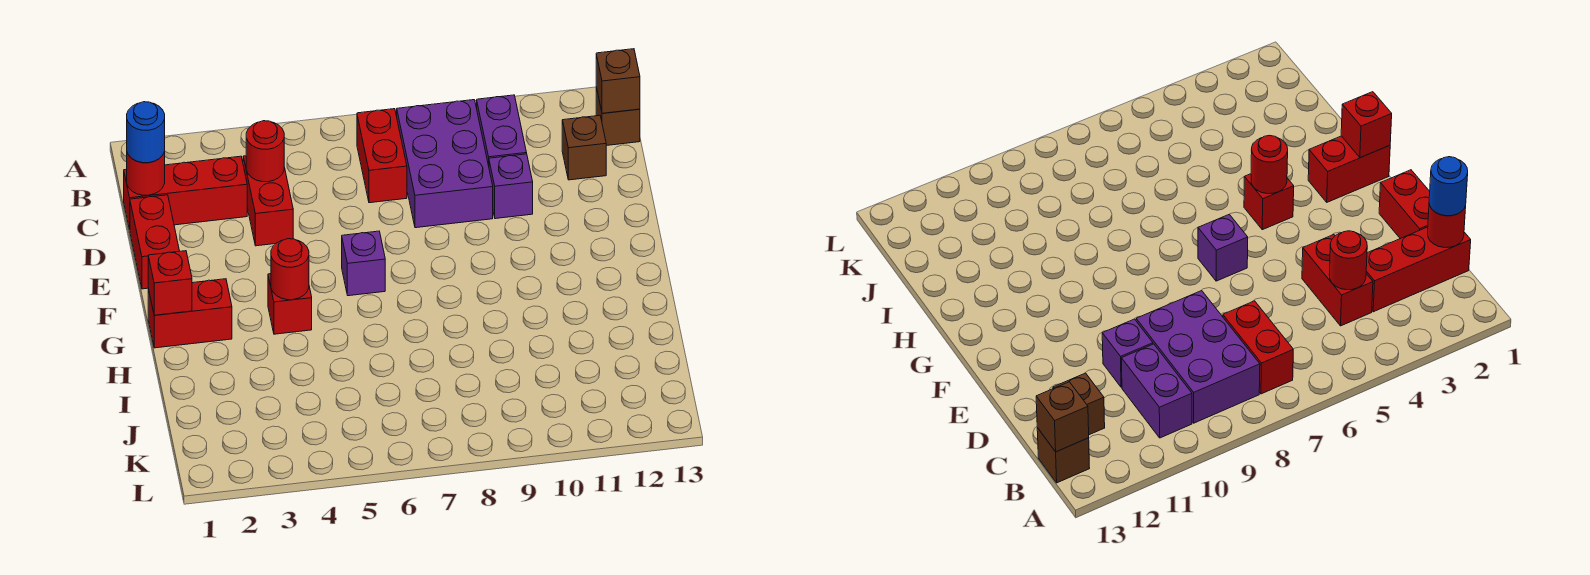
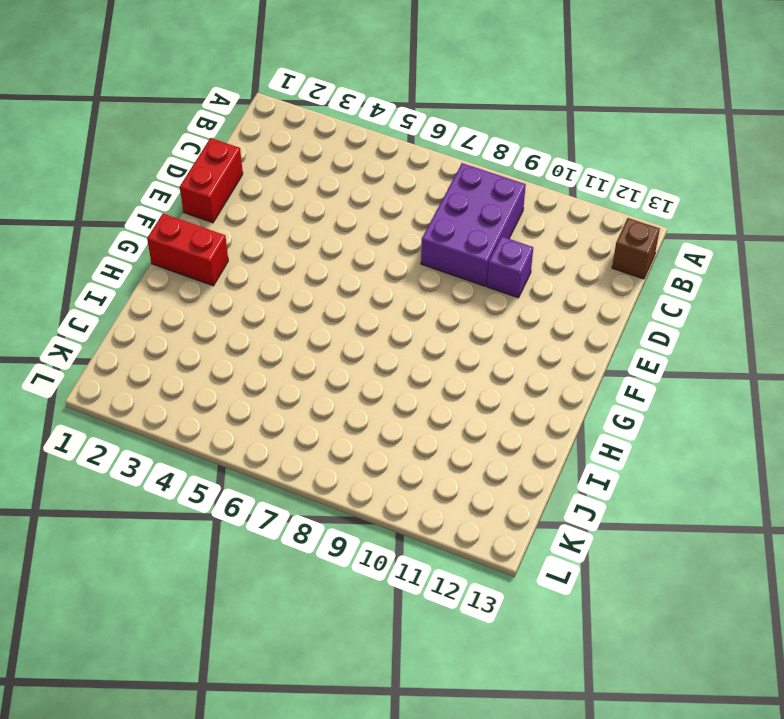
none -> red brick B7:C7 level 1
none -> purple brick B10:C10 level 1
none -> red brick C1:C3 level 1

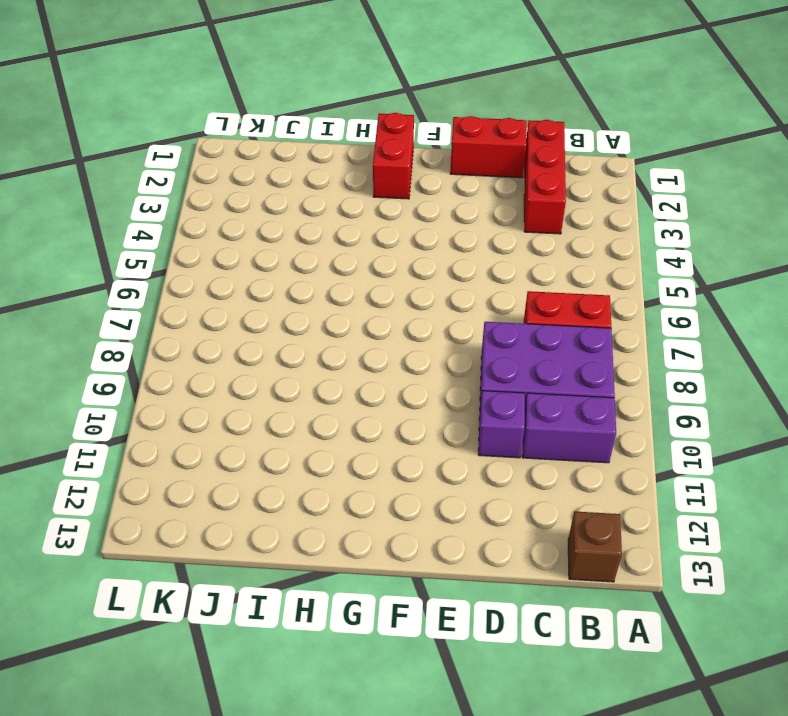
none -> red brick C4:D4 level 1
none -> brown brick C12 level 1
none -> purple brick F6 level 1

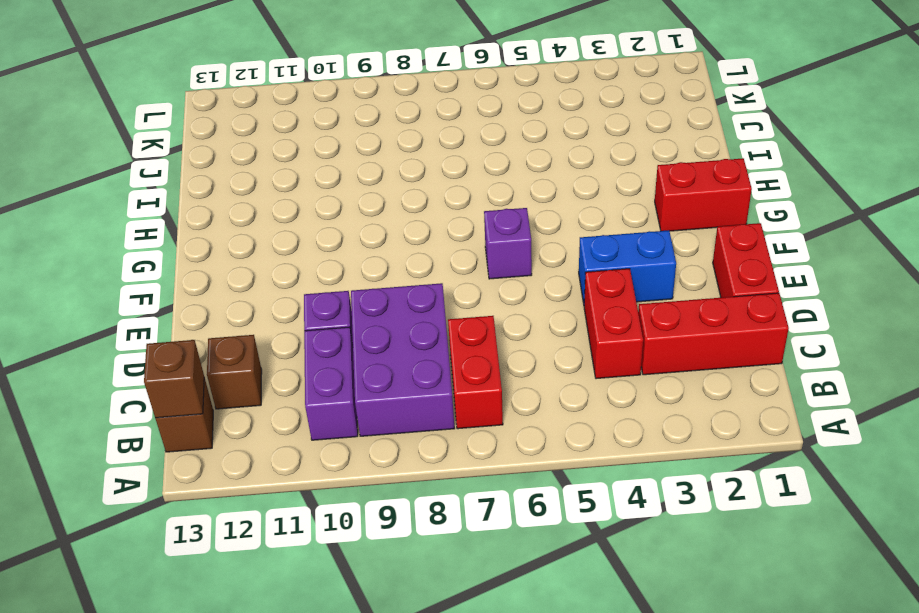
blue brick E3:E4 level 1 -> none
none -> red brick G4 level 1
none -> red round brick C1 level 2
none -> red round brick C4 level 2

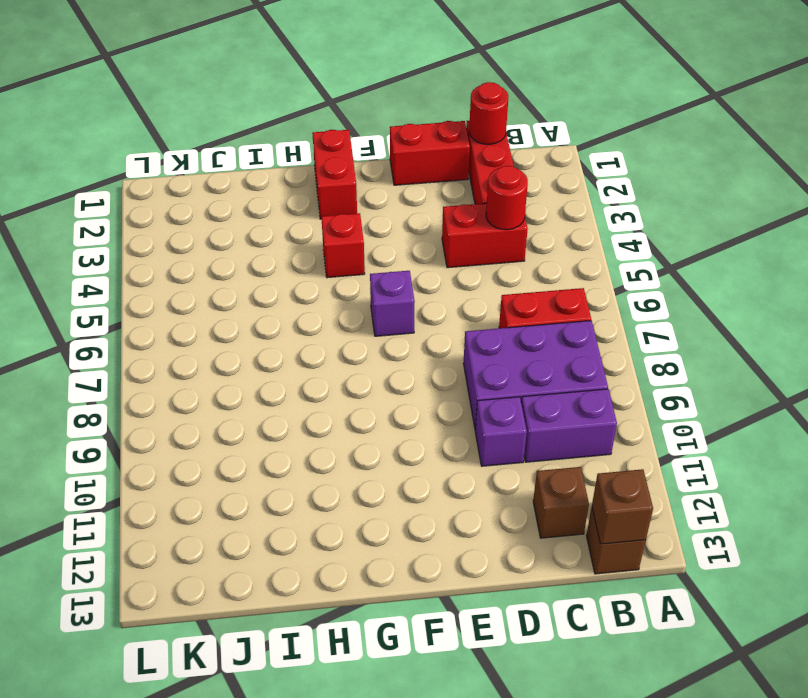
none -> red brick G1 level 2
none -> red round brick G4 level 2
none -> blue round brick C1 level 3

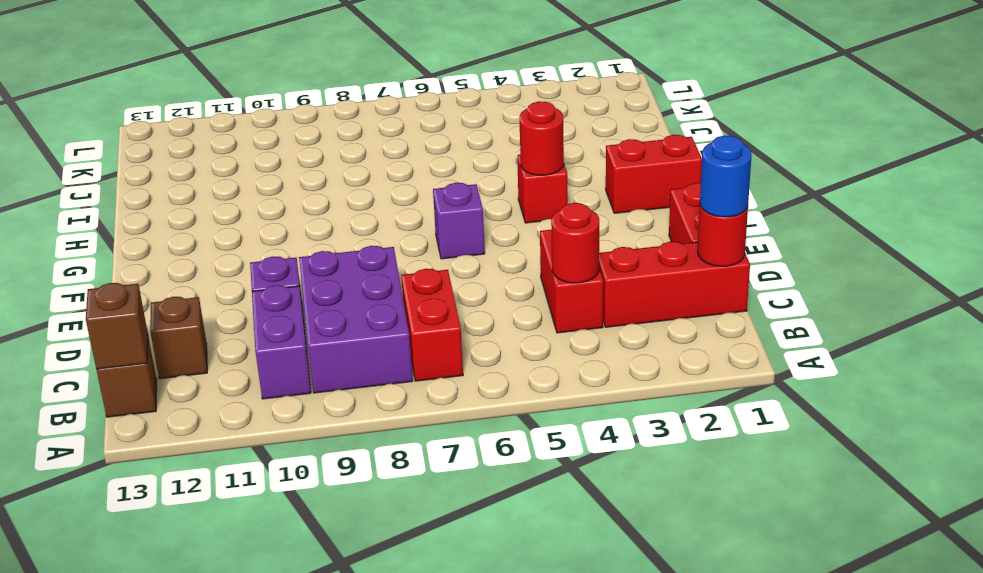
none -> red brick G1 level 2

